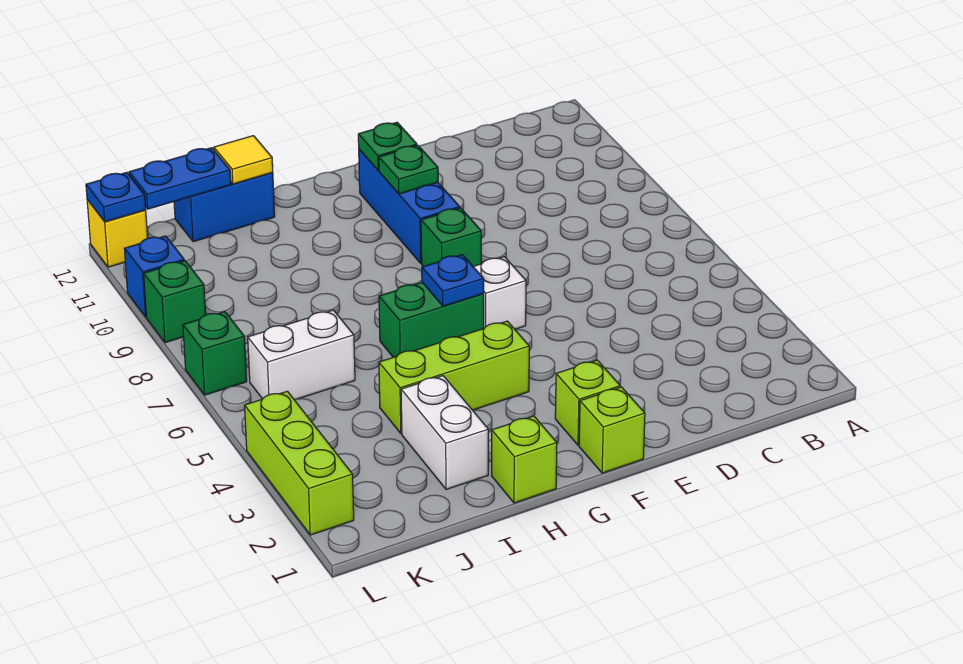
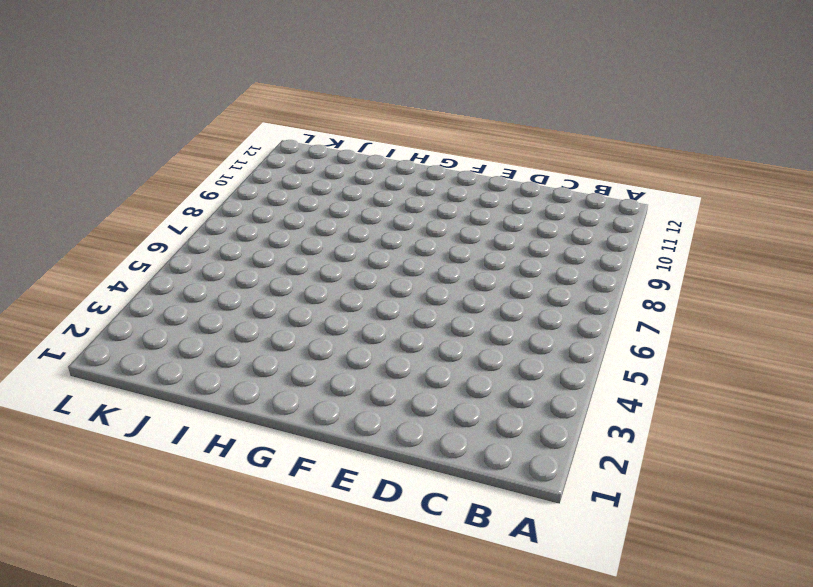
none -> lime brick F1 level 1
none -> lime brick F2 level 1
none -> white brick F6 level 1

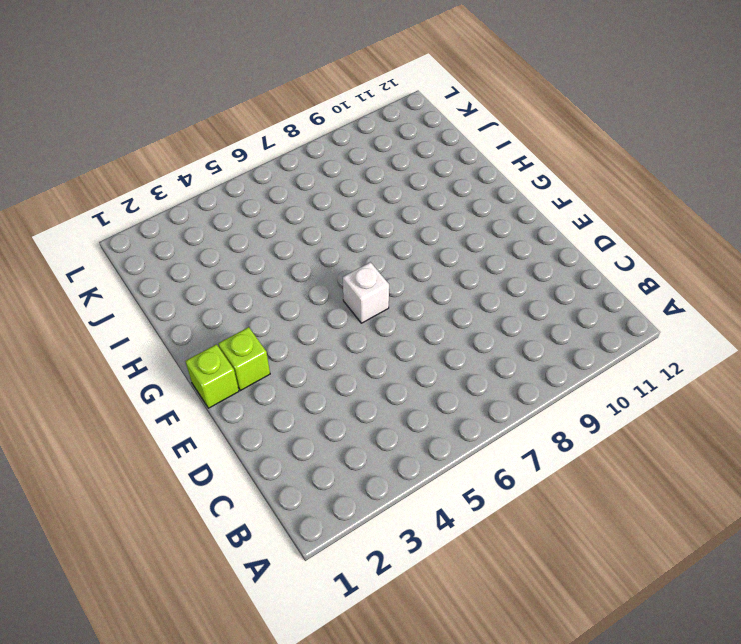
none -> green brick F8 level 1
none -> blue brick F9:F11 level 1
none -> lime brick G4:I4 level 1

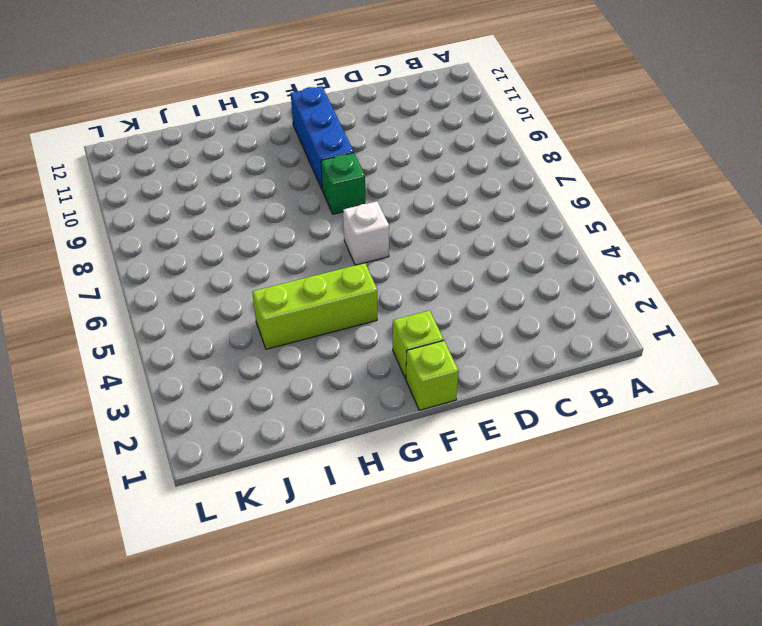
none -> green brick G6:H6 level 1
none -> lime brick H1 level 1
none -> white brick I2:I3 level 1

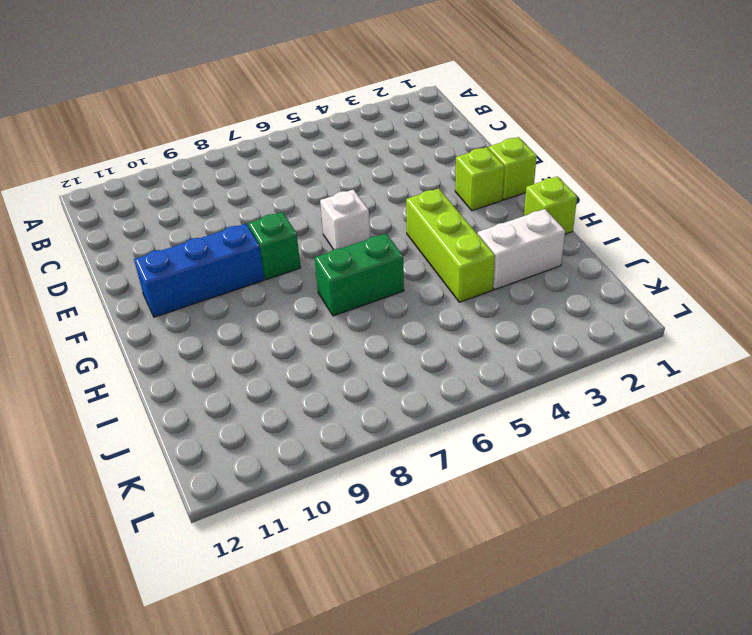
green brick H6:H7 level 1 -> green brick G6:H6 level 1
none -> blue brick I12:J12 level 1
none -> white brick J6:K6 level 1
none -> lime brick L2:L4 level 1

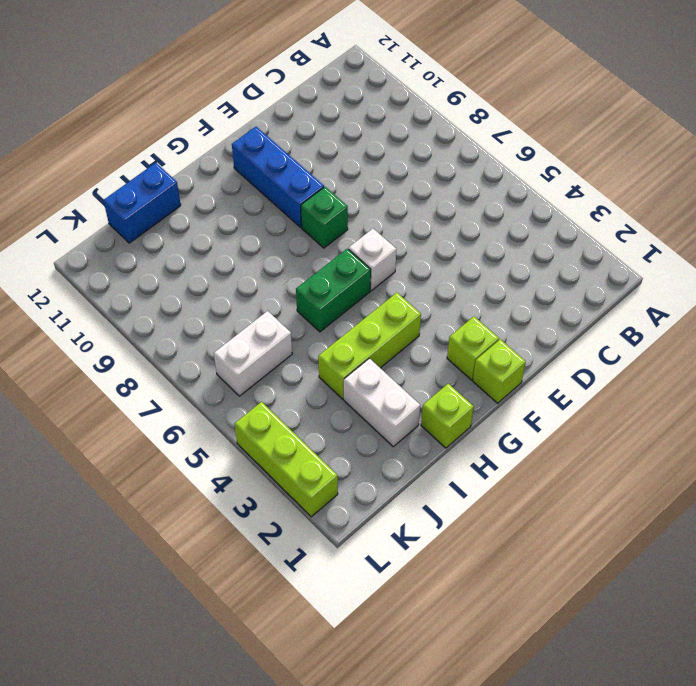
none -> green brick L7 level 1
none -> green brick L9 level 1
none -> blue brick L10 level 1

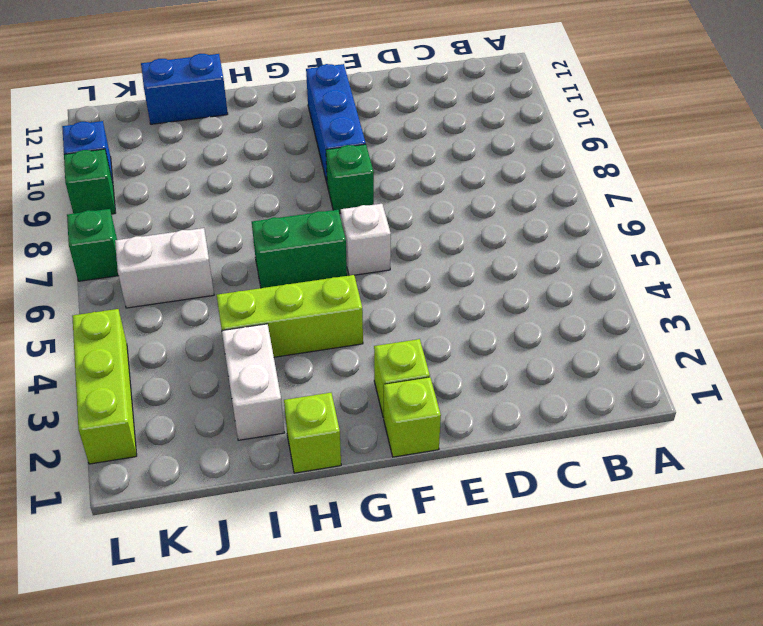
none -> yellow brick L12 level 1
none -> green plate F10 level 2
none -> green plate F11 level 2

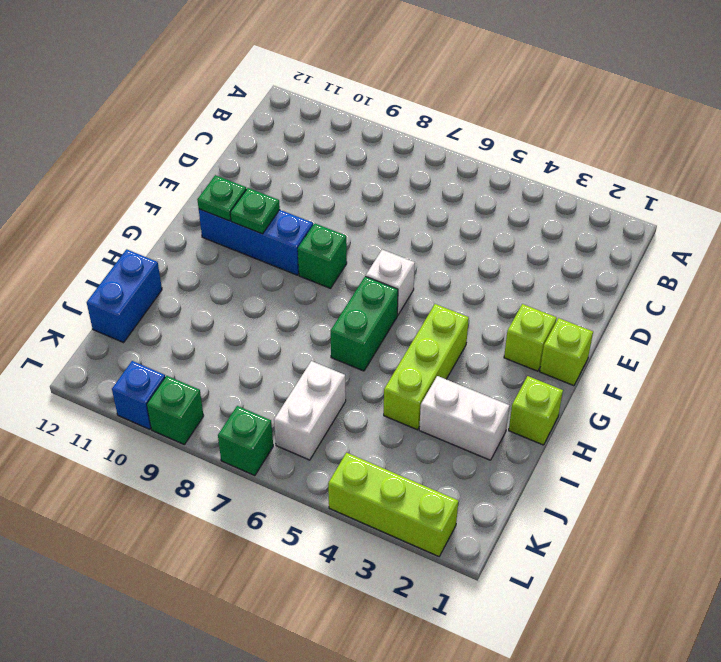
none -> yellow brick L12 level 1
none -> blue plate G6 level 2
none -> yellow tile I12 level 2

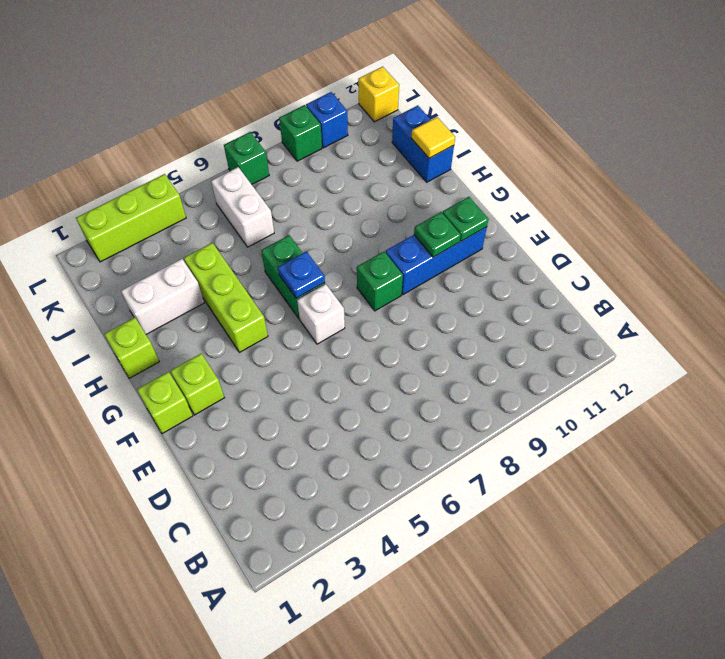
none -> blue plate J12:K12 level 2
none -> blue plate L12 level 2

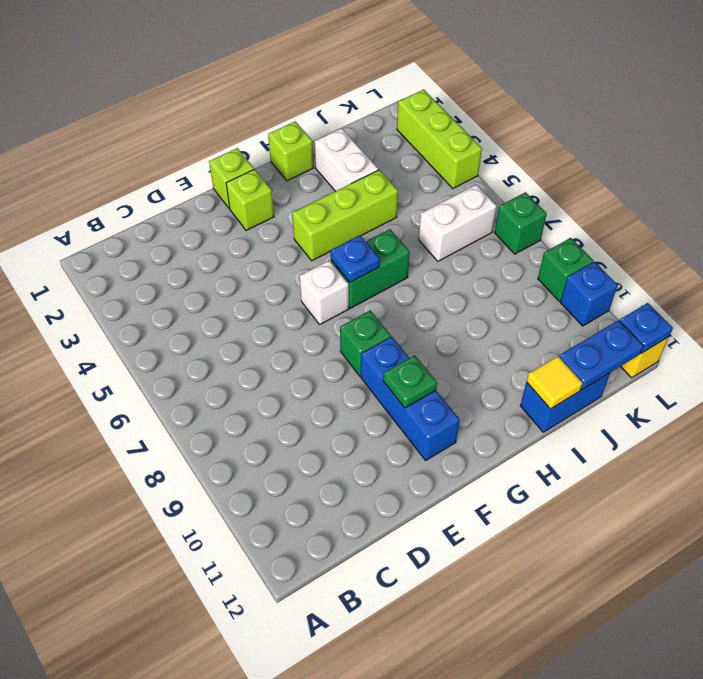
none -> green plate F11 level 2

